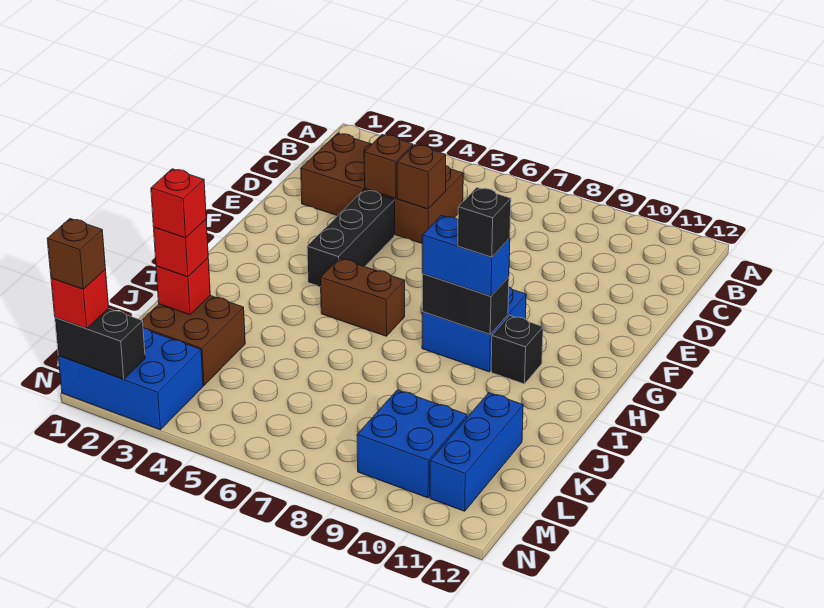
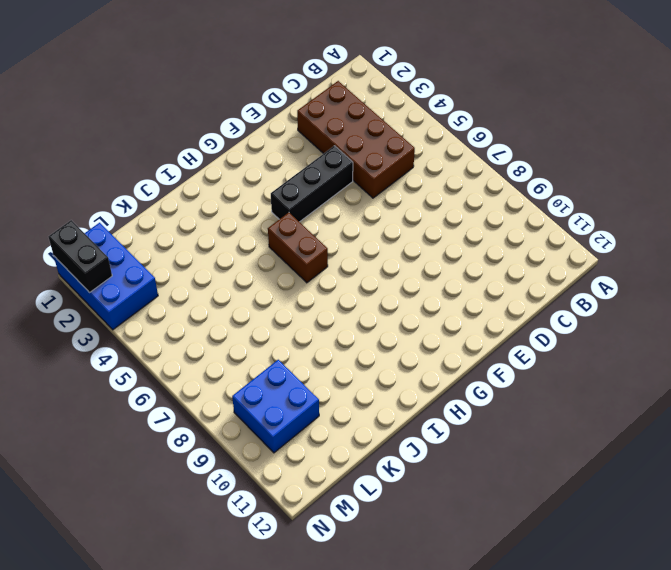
none -> blue brick G8:H9 level 1
none -> black brick H10 level 1
none -> brown brick K2:L3 level 1

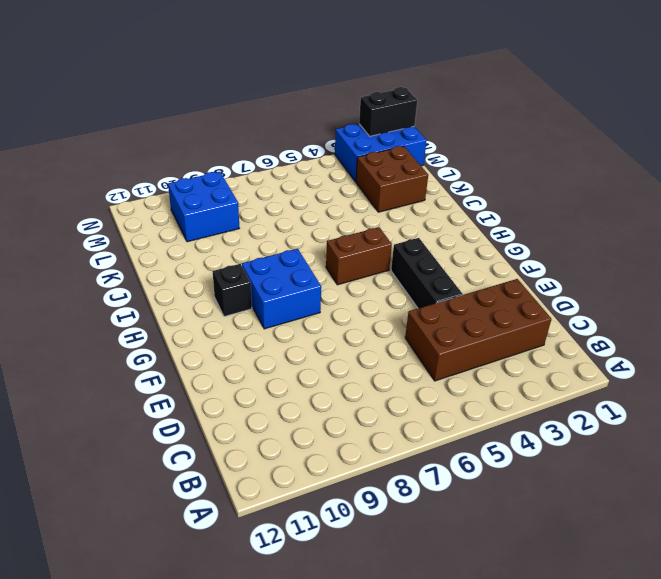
none -> blue brick K11:M11 level 1
none -> brown brick D4 level 2
none -> brown brick D5 level 2

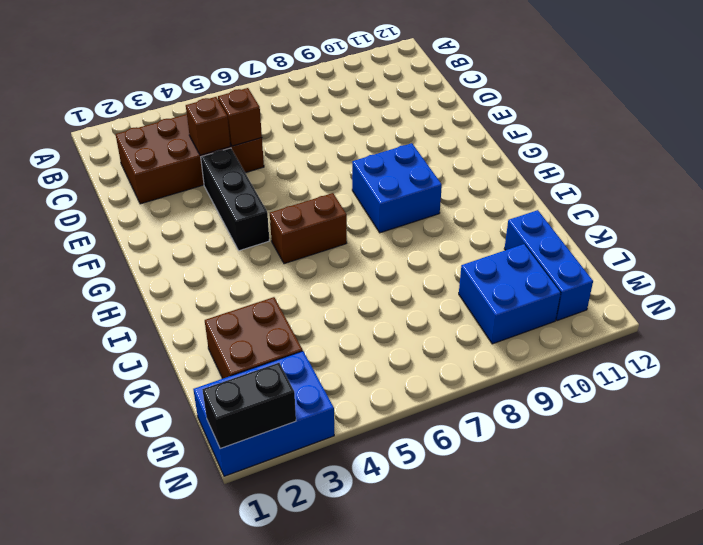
none -> black brick H10 level 1
none -> black brick H8:H9 level 2
none -> red brick K2 level 2

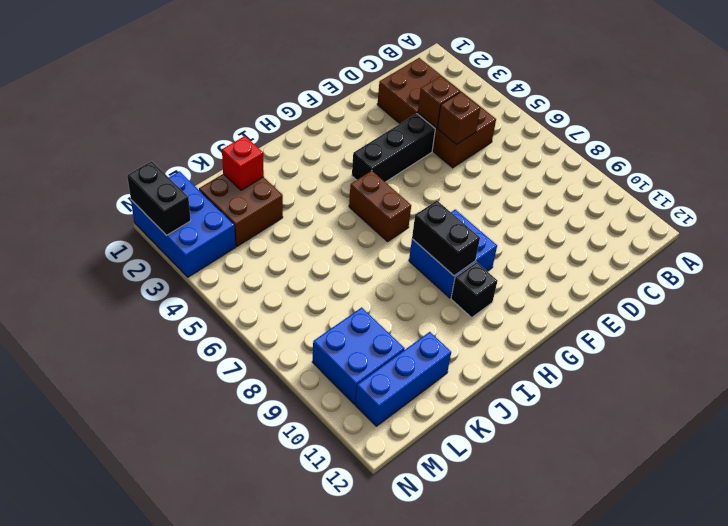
none -> blue brick H8:H9 level 3
none -> red brick K2 level 3
none -> red brick N1 level 3

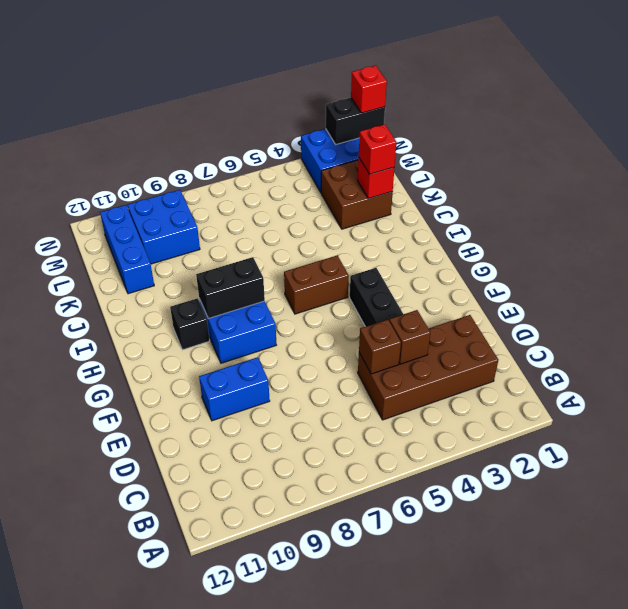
blue brick E9:E10 level 1 -> blue brick H8:H9 level 3
none -> black brick H9 level 4
none -> red brick K2 level 4
none -> brown brick N1 level 4

